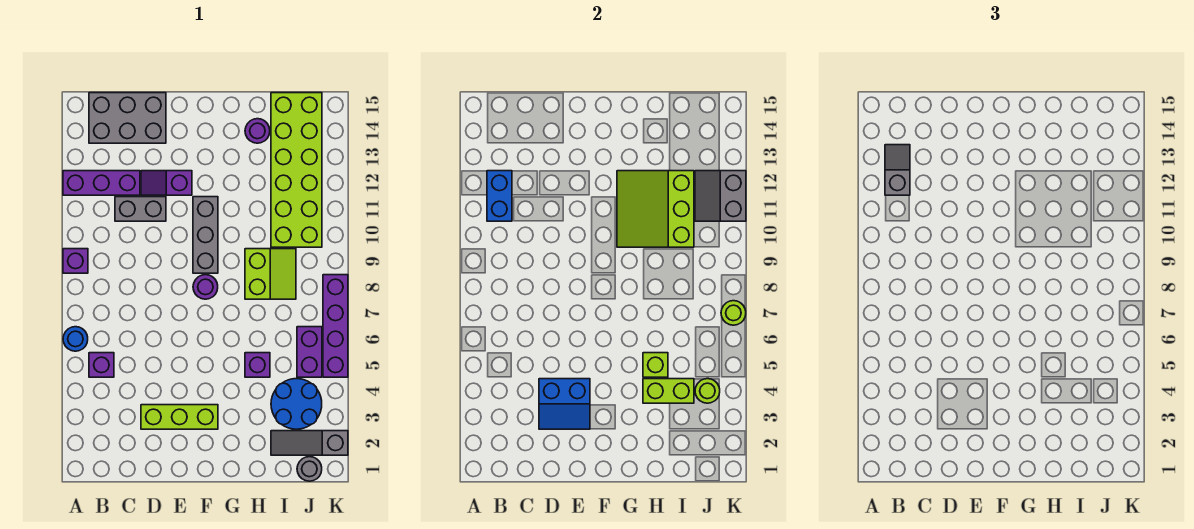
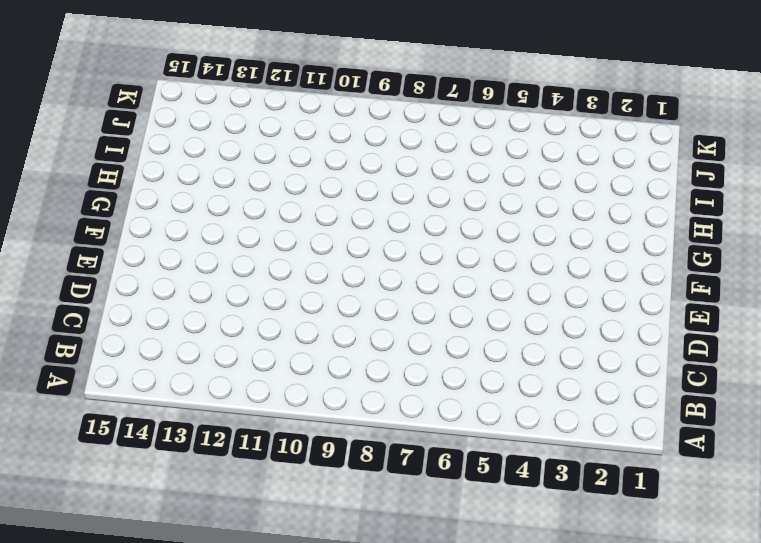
none -> blue round brick A6 level 1
none -> purple brick A9 level 1
none -> purple brick A12:C12 level 1

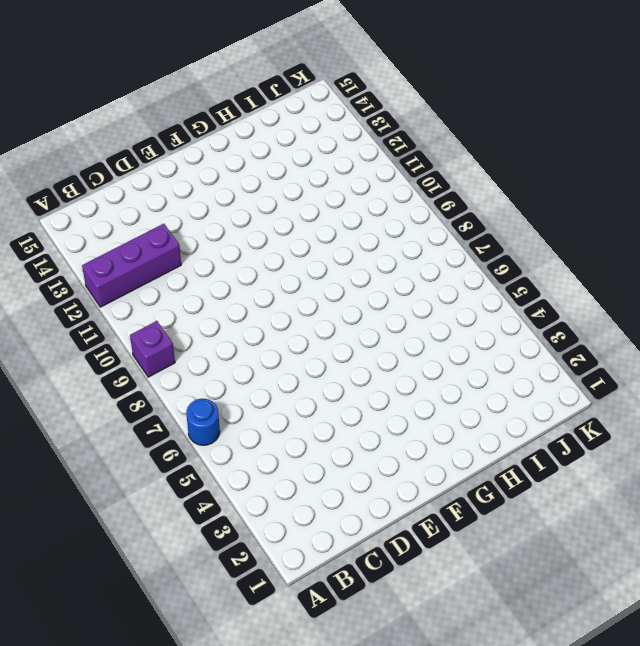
none -> purple brick B5 level 1
none -> grey brick B14:D15 level 1
none -> grey brick C11:D11 level 1

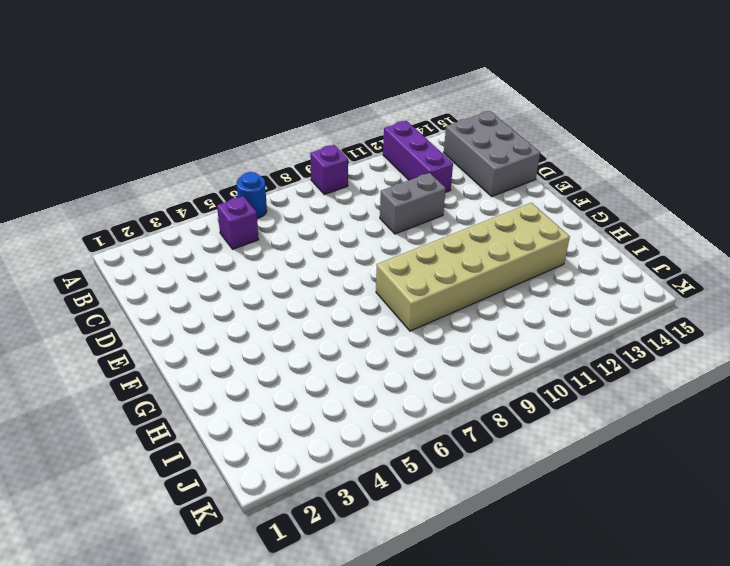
grey brick D10:D11 level 1 -> grey brick C11:D11 level 1
tan brick G8:H13 level 1 -> lime slope H8:I9 level 1 top H
none -> lime brick D3:F3 level 1
none -> purple slope D12:E12 level 1 top E
none -> purple round brick F8 level 1

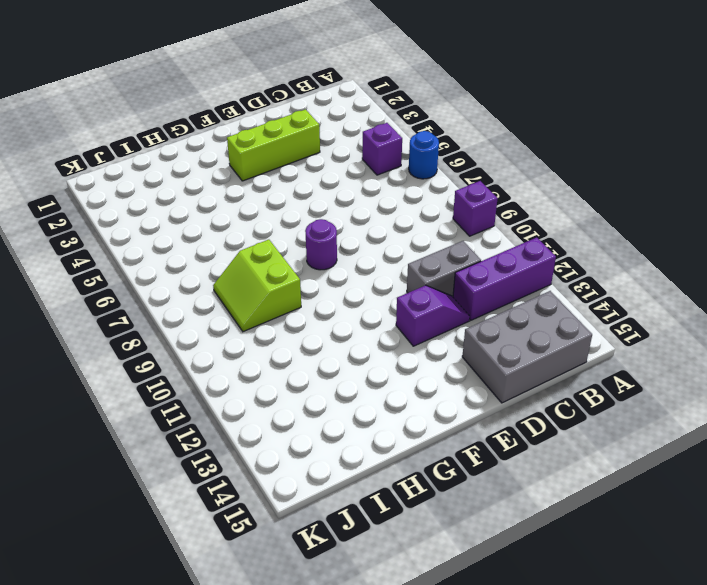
none -> grey brick F9:F11 level 1
none -> purple brick H5 level 1
none -> purple round brick H14 level 1

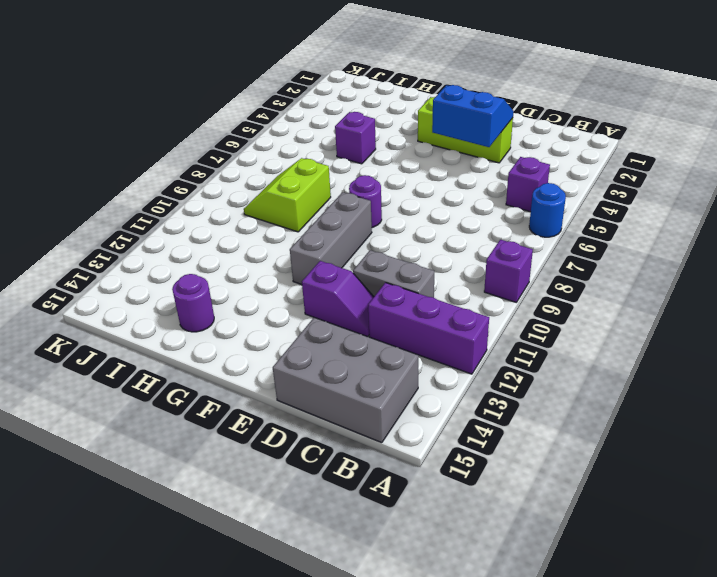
none -> grey slope I2:K2 level 1 top K
none -> blue round brick I3:J4 level 1
none -> lime brick I10:J15 level 1

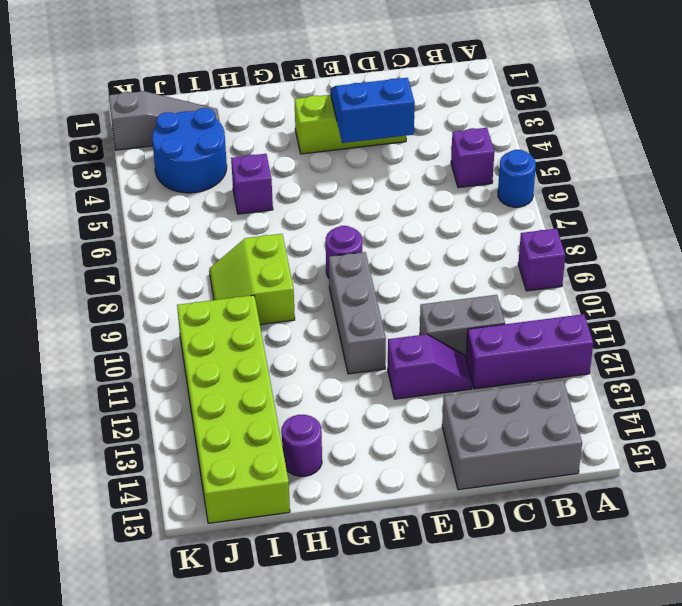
none -> grey round brick J1 level 1
none -> purple brick J5:J6 level 1
none -> purple brick K5:K8 level 1

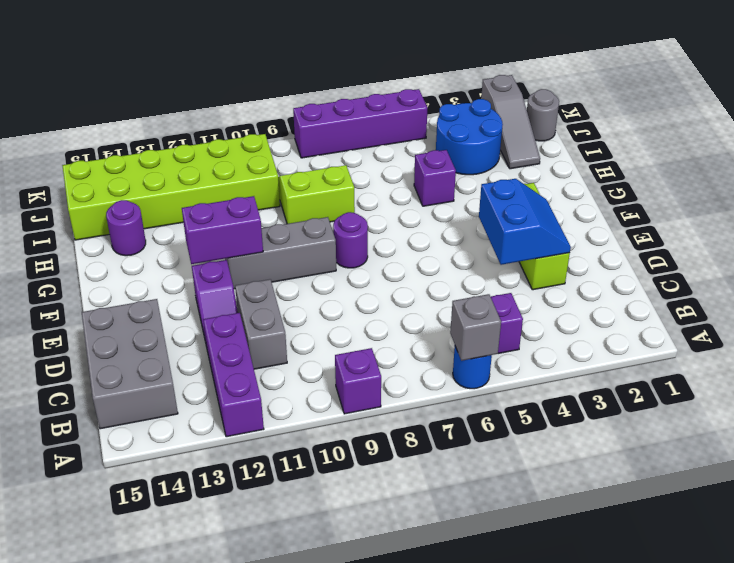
grey brick A6 level 2 -> none
purple brick F11:F12 level 2 -> purple brick J5:J6 level 1
none -> blue brick B11:B12 level 2
none -> lime slope G10:I12 level 2 top I
none -> lime brick H4:I4 level 2

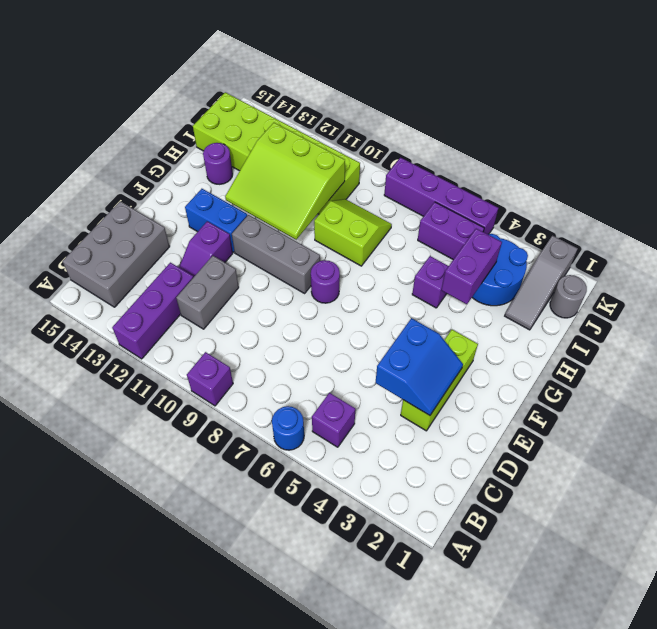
blue brick F12:F13 level 1 -> blue brick B11:B12 level 2
purple brick H4:I4 level 2 -> lime brick H4:I4 level 2
none -> lime brick H5 level 2
none -> lime round brick J4 level 2
none -> grey slope J11:K12 level 2 top K

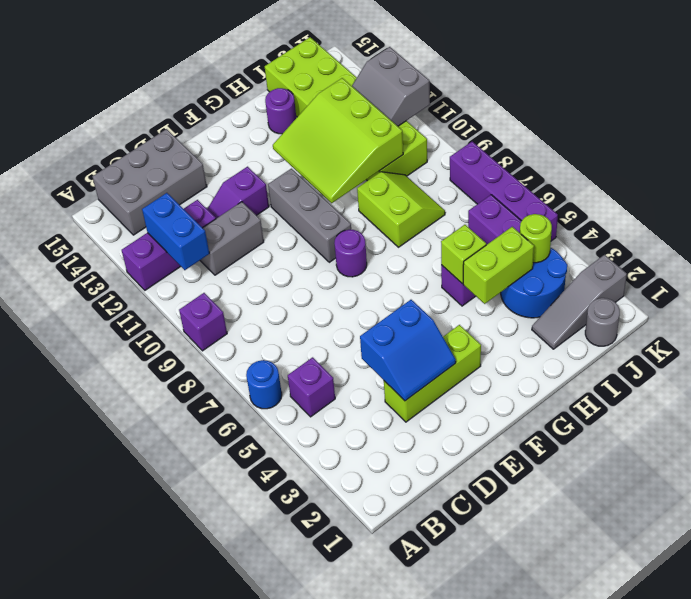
none -> lime round brick K7 level 2
none -> grey slope B12:B13 level 3 top 12

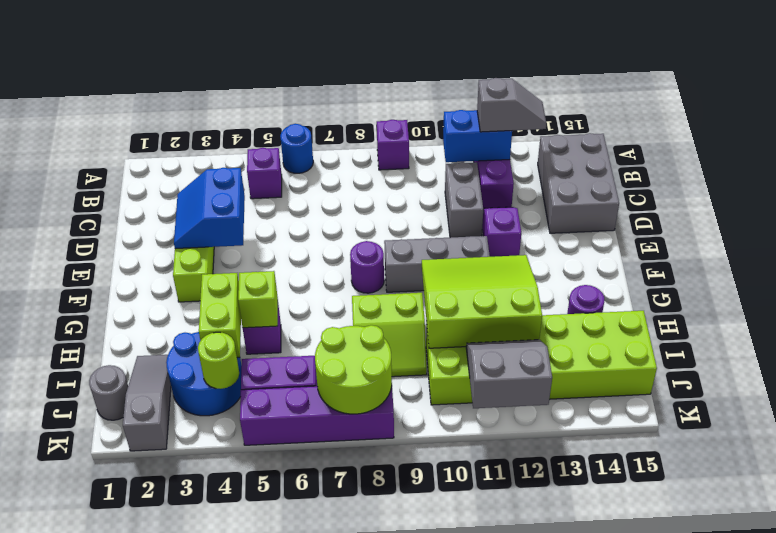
lime round brick J7:K8 level 2 -> lime round brick K7 level 2

